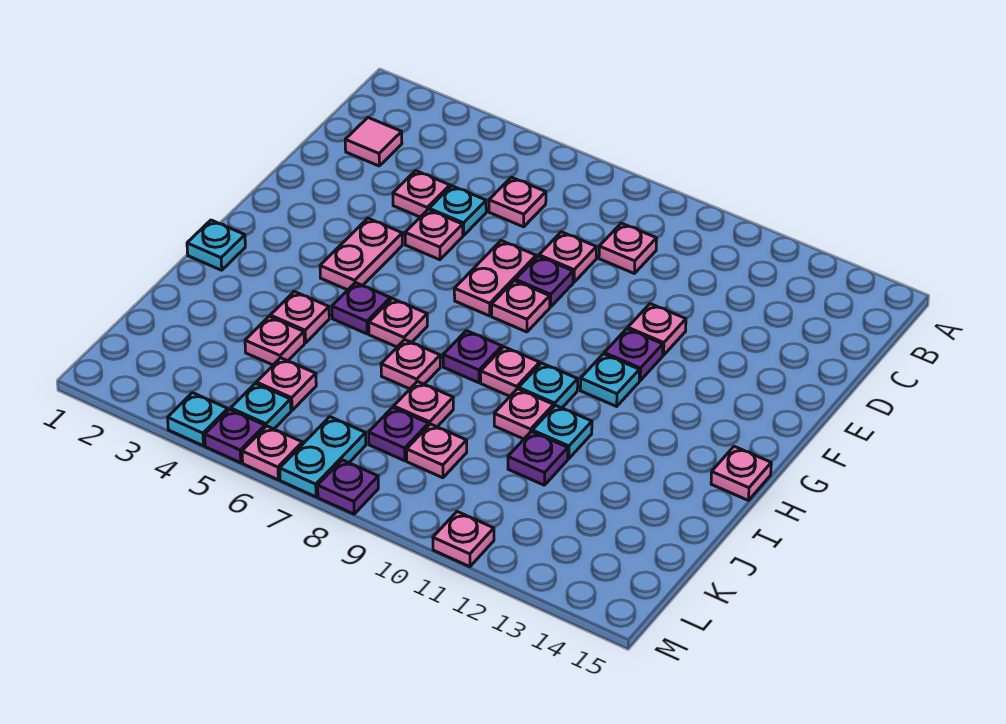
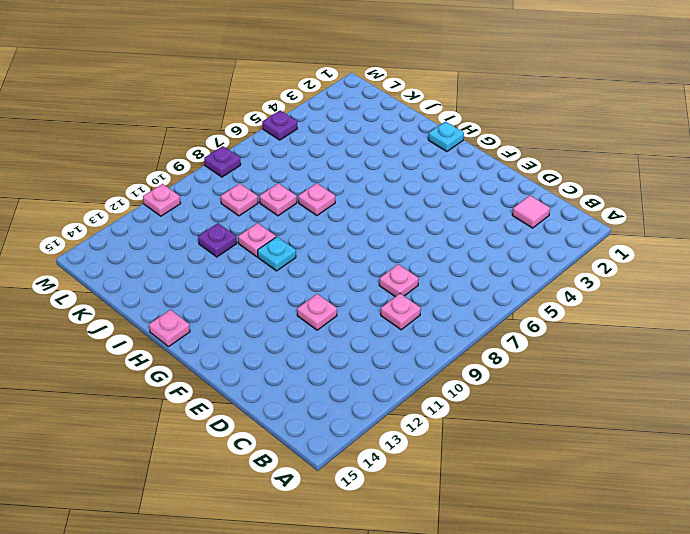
none -> pink plate C6 level 1
none -> pink plate D4 level 1
none -> cyan plate D5 level 1
none -> pink plate E5 level 1

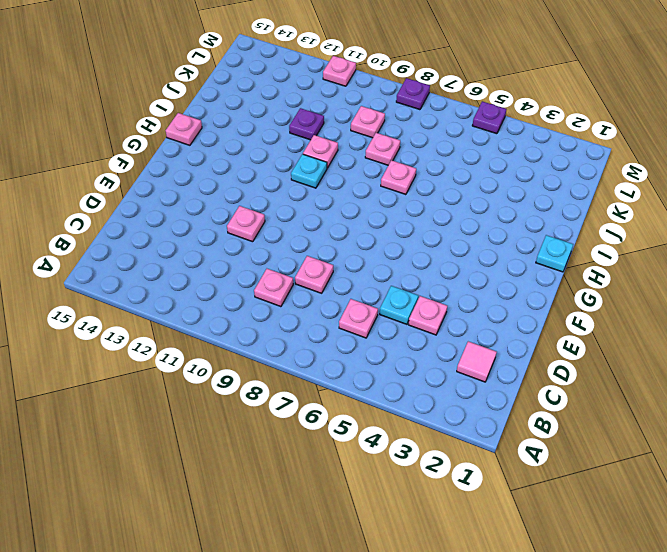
none -> pink plate E5 level 1
none -> pink plate E7:F7 level 1
none -> purple plate E8 level 1
none -> pink plate F4:G4 level 1

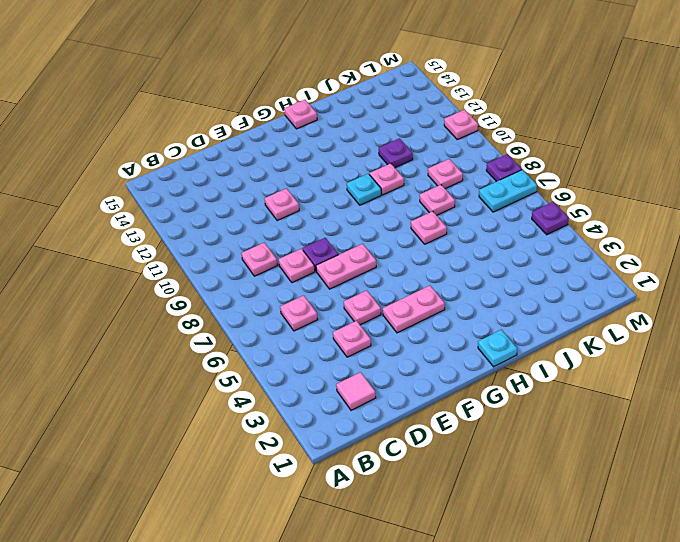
none -> cyan plate D5 level 1
none -> pink plate F8 level 1
none -> purple plate F11 level 1
none -> cyan plate G11 level 1

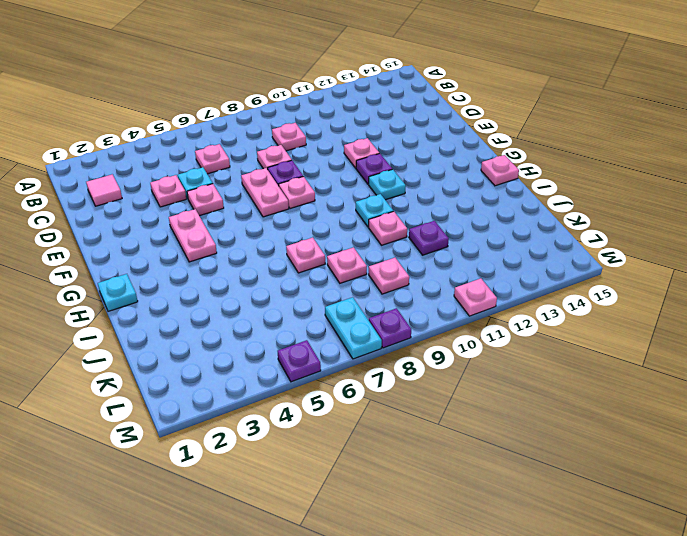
none -> purple plate H5 level 1
none -> pink plate H6 level 1
none -> purple plate H8 level 1
none -> pink plate H9 level 1

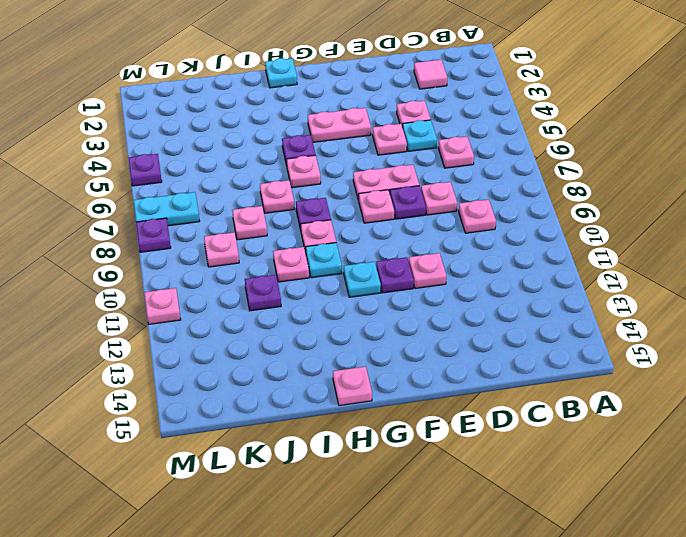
none -> pink plate I4 level 1
none -> cyan plate I11 level 1
none -> pink plate J4 level 1
none -> pink plate K5 level 1

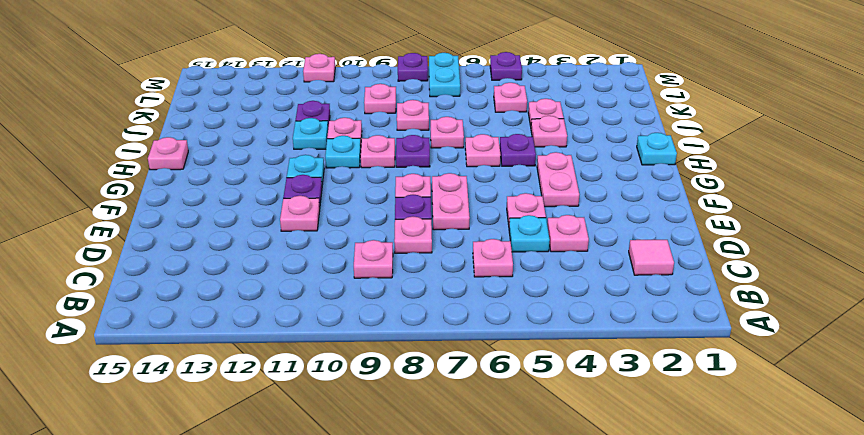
none -> purple plate K8 level 1
none -> cyan plate L5 level 1
none -> cyan plate M4 level 1
none -> pink plate M6 level 1

